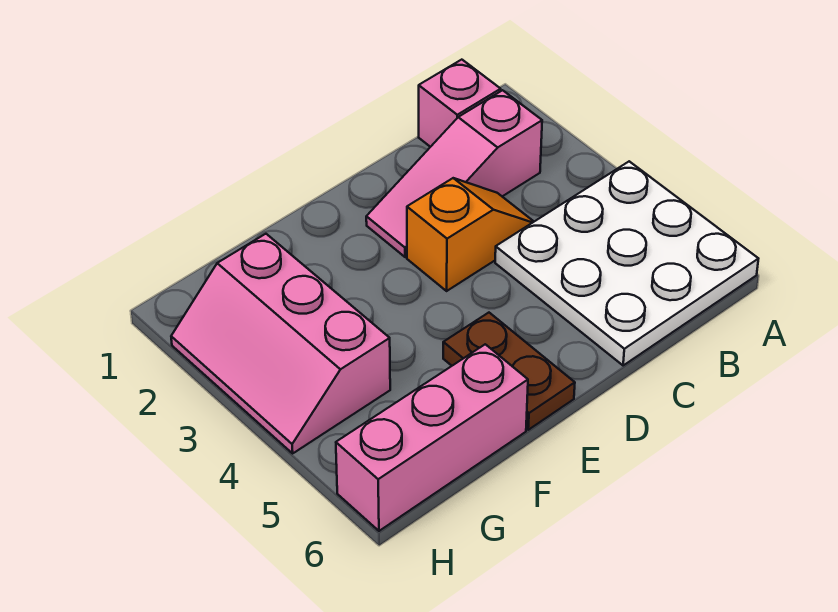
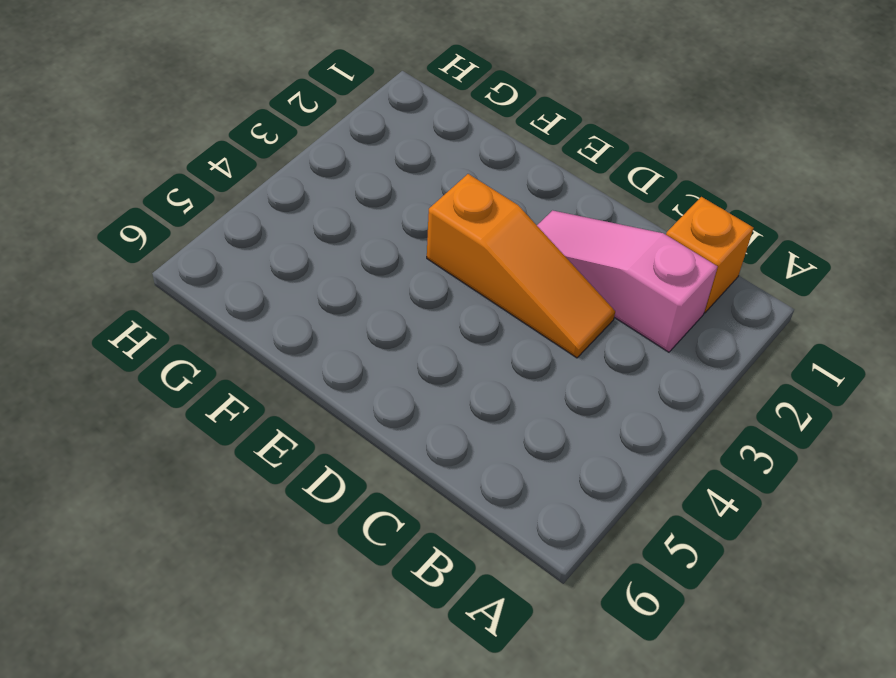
orange brick B1 level 1 -> pink brick B1 level 1
orange slope C3:E3 level 1 top E -> orange slope C3:D3 level 1 top D
none -> white plate A4:C6 level 1
none -> brown plate E5:E6 level 1

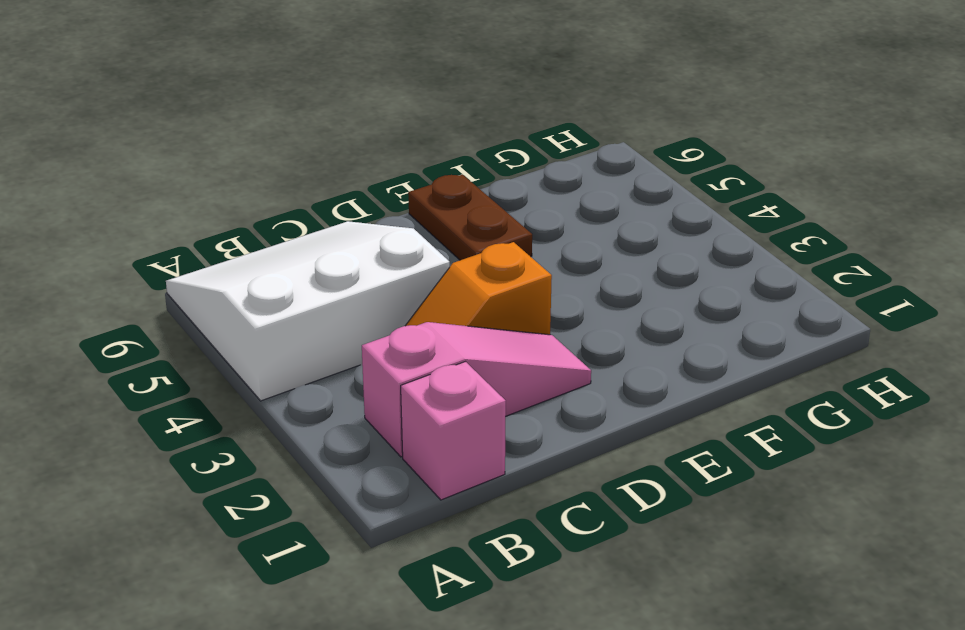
white slope A4:C6 level 1 top 4 -> white plate A4:C6 level 1
none -> pink brick F6:H6 level 1
none -> pink slope G2:H4 level 1 top G

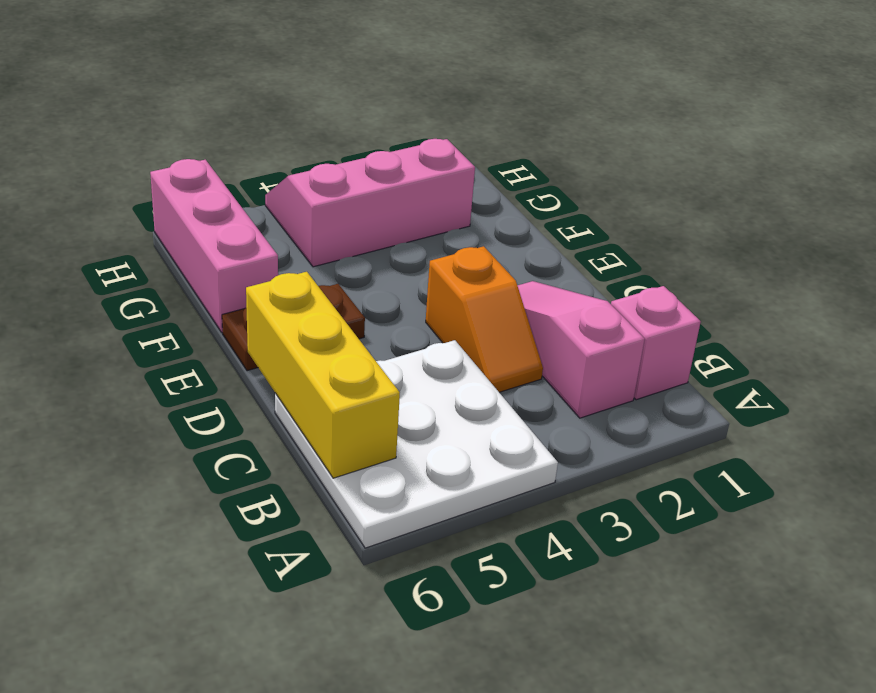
yellow brick B6:D6 level 2 -> none

